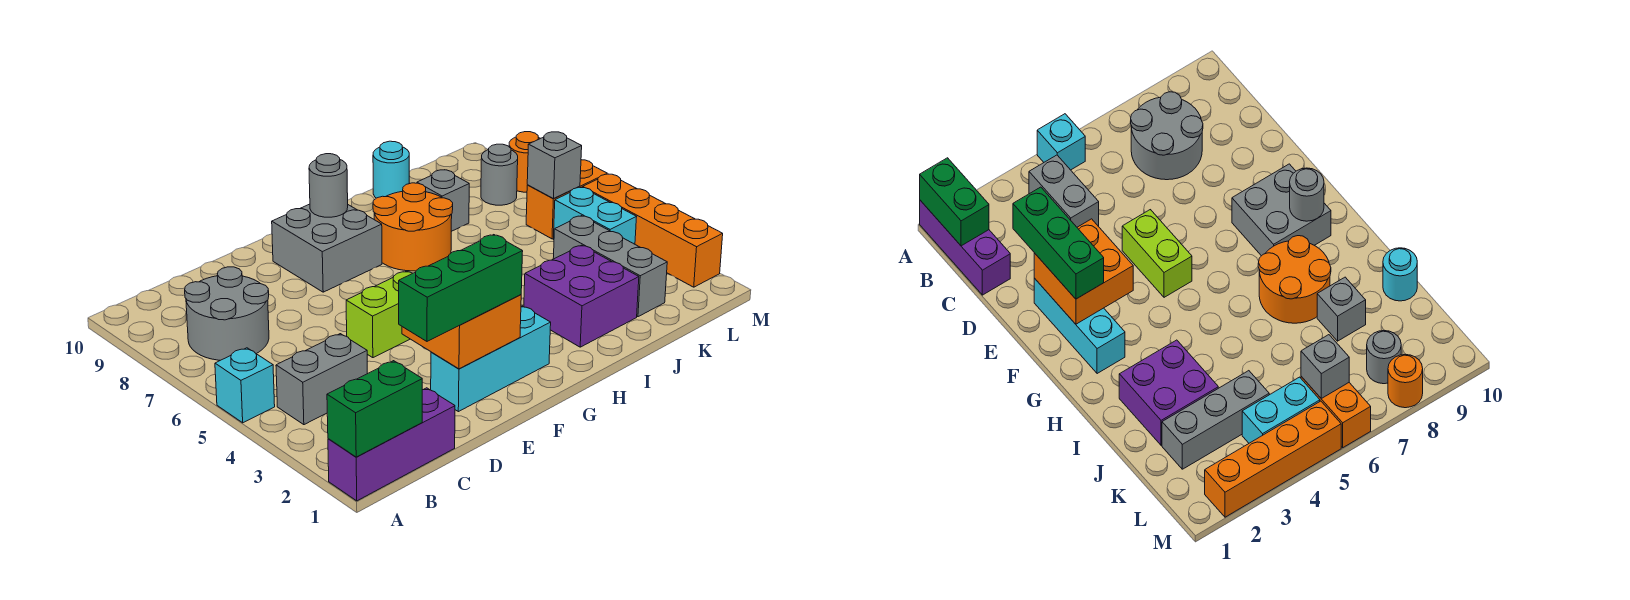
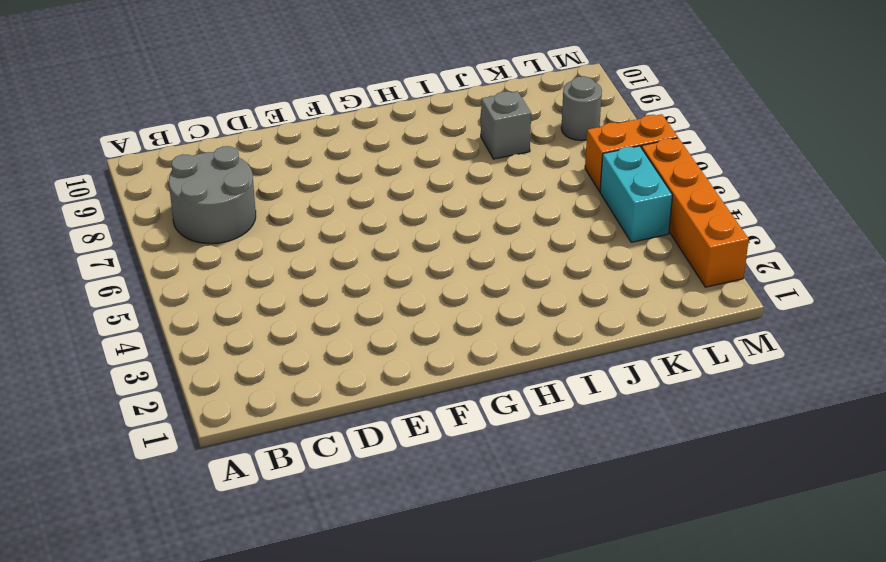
none -> purple brick A1:C1 level 1
none -> cyan brick A5 level 1
none -> grey brick B4:C4 level 1

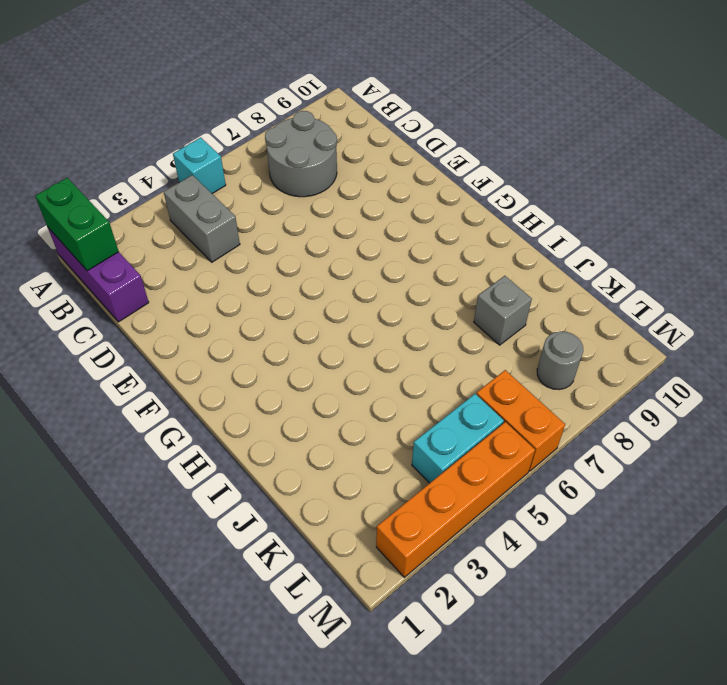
none -> cyan brick E2:G2 level 1
none -> lime brick E5:F5 level 1
none -> grey brick F8:G9 level 1

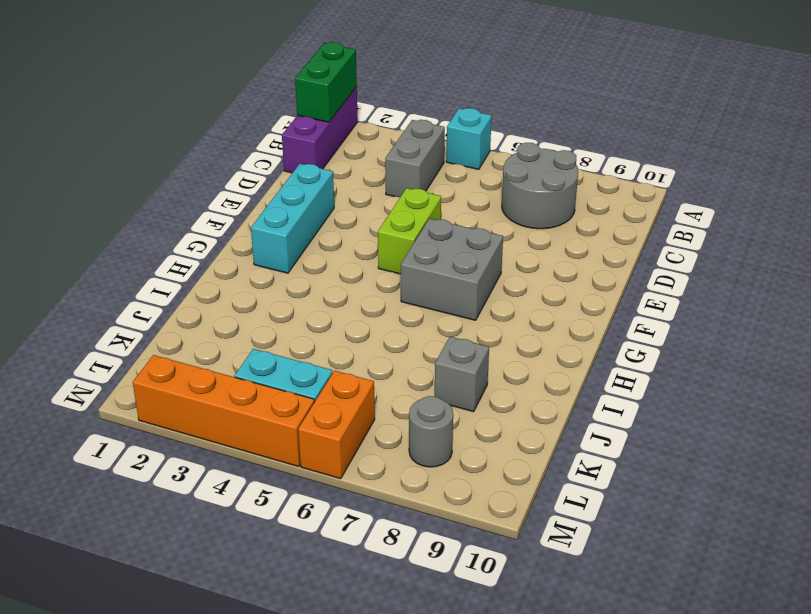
grey brick F6:G7 level 1 -> grey brick F8:G9 level 1
none -> orange round brick H7:I8 level 1
none -> purple brick I2:J3 level 1
none -> cyan round brick J10 level 1

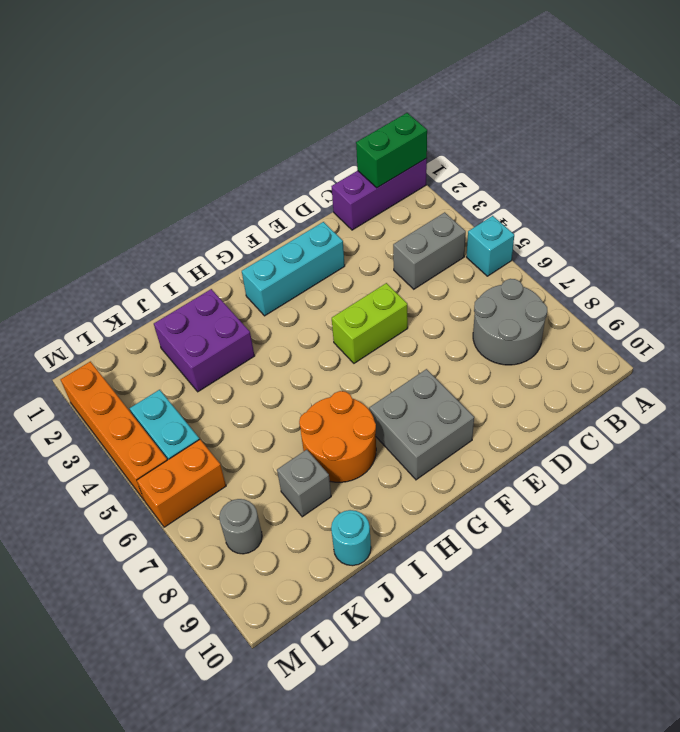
none -> grey brick K2:K4 level 1
none -> orange round brick M8 level 1
none -> orange brick E2:F3 level 2

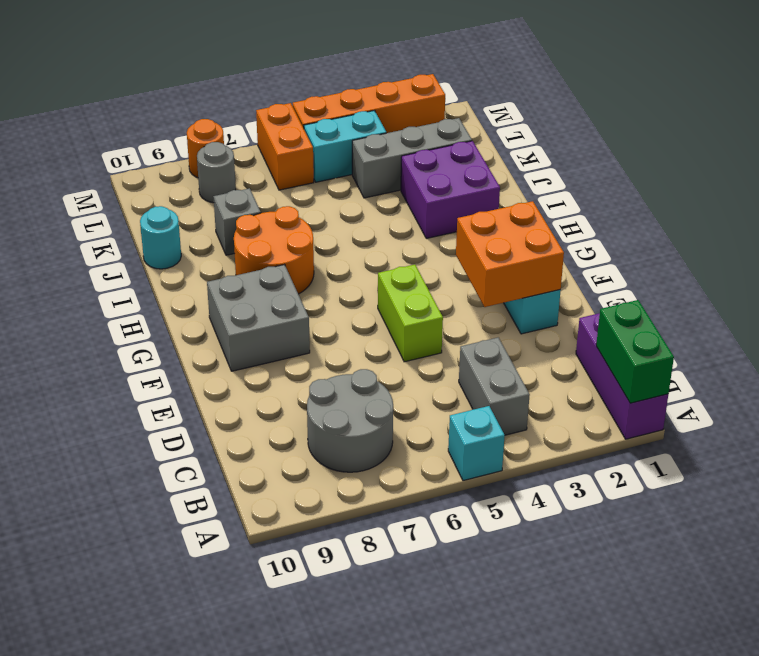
none -> grey round brick G9 level 2
none -> grey brick L6 level 2
none -> green brick D2:F2 level 3

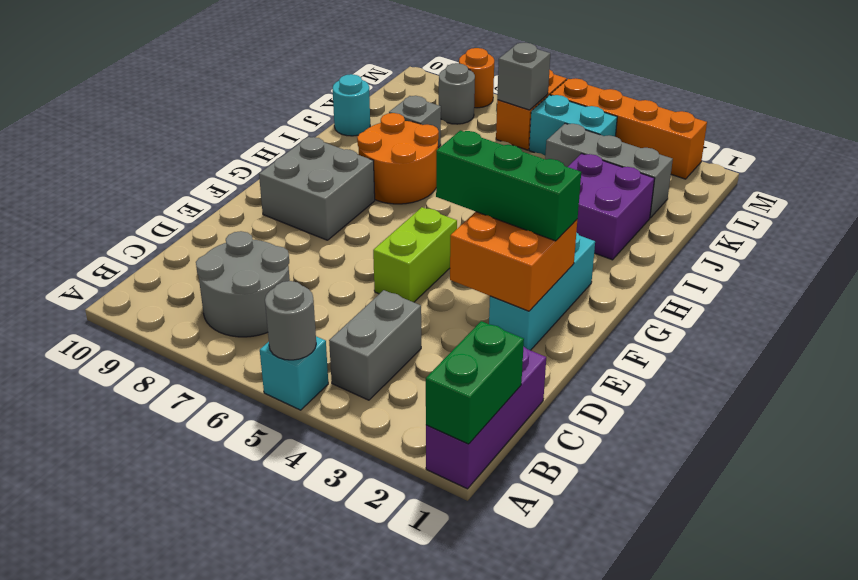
grey round brick A5 level 2 -> grey round brick G9 level 2
green brick F2:F4 level 3 -> green brick D2:F2 level 3

